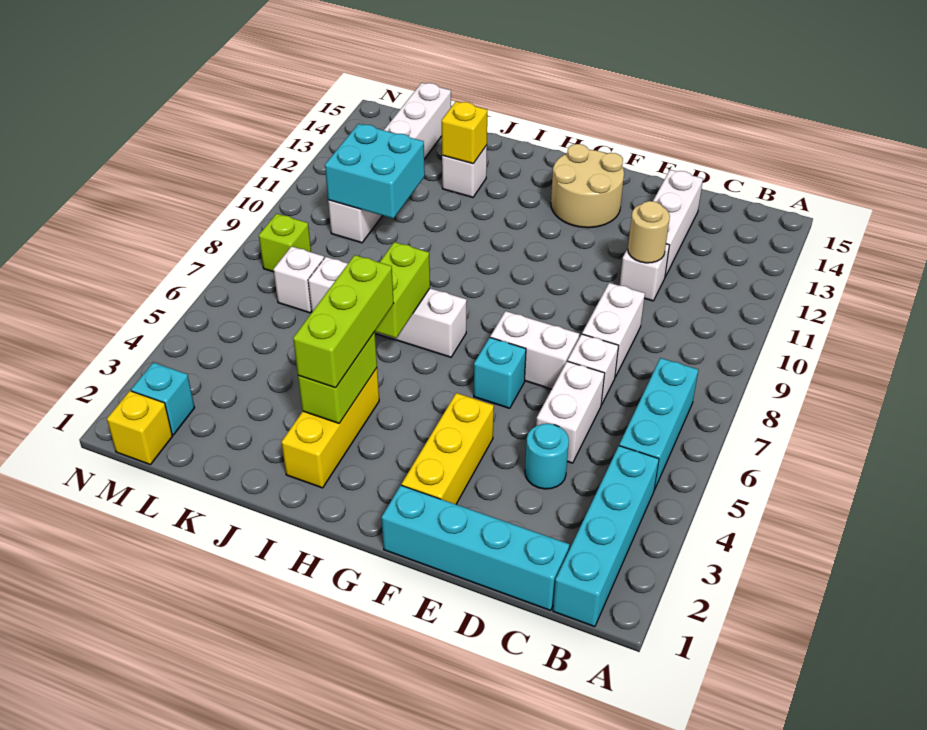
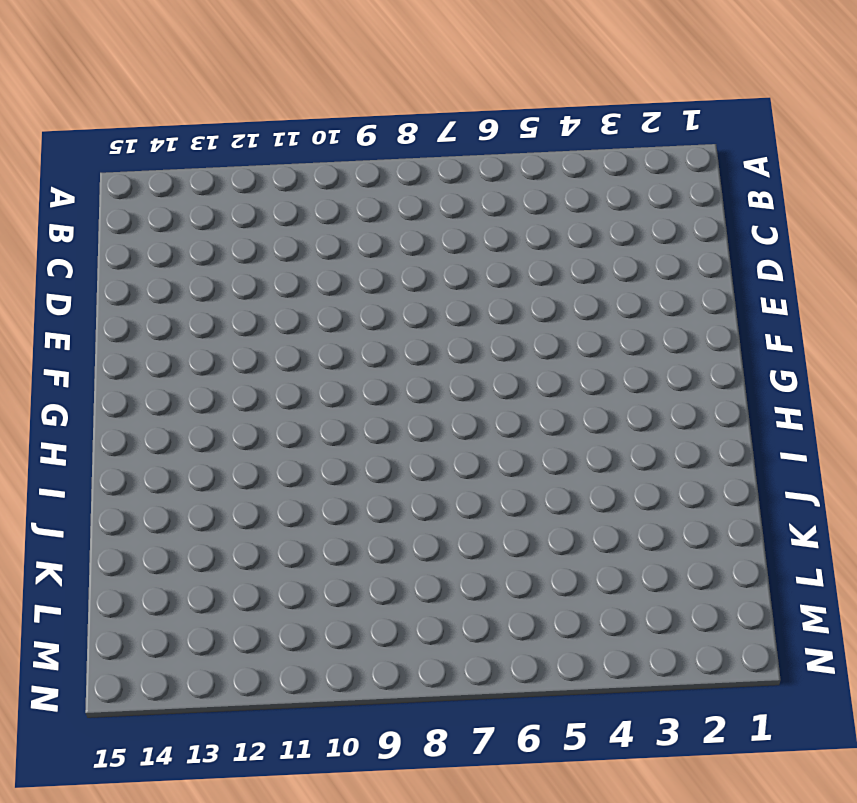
none -> cyan brick B1:B4 level 1
none -> cyan brick B5:B7 level 1
none -> cyan brick C1:F1 level 1

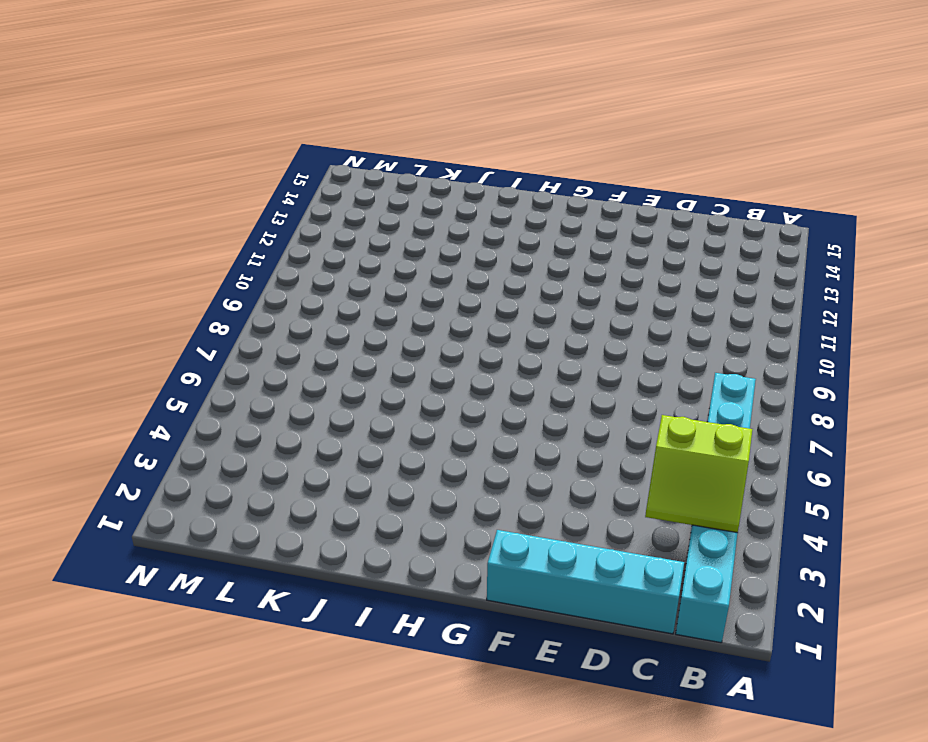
lime slope B3:C4 level 2 top 4 -> none
none -> cyan round brick D4 level 1
none -> white brick D5:D6 level 1
none -> white brick D7 level 1

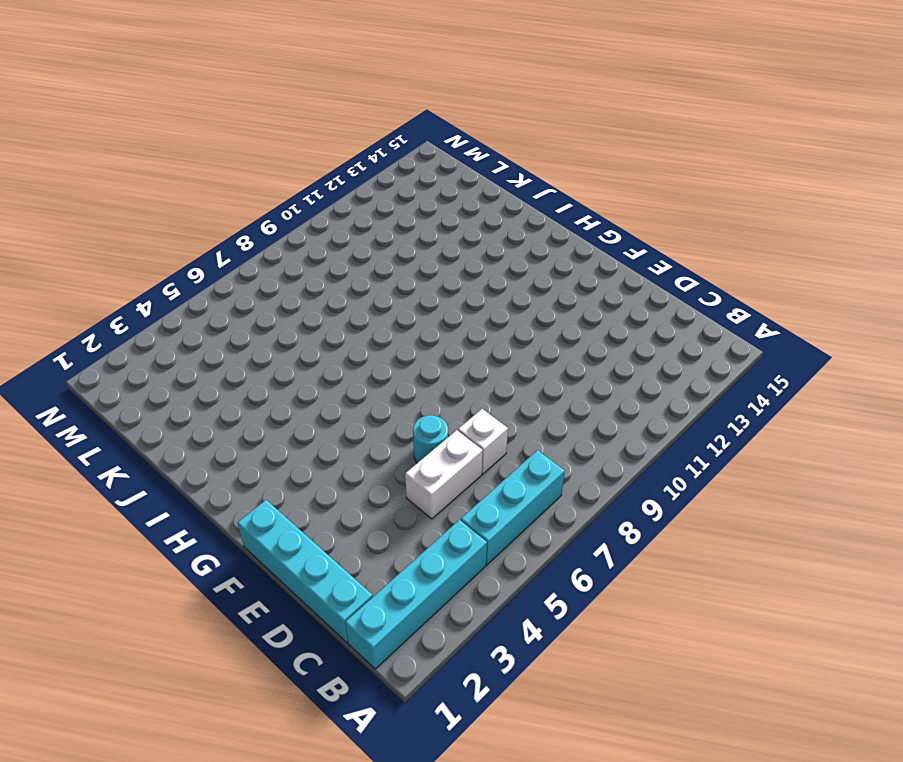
cyan round brick E6 level 1 -> cyan round brick D4 level 1
none -> white brick D8:D9 level 1
none -> white brick D11 level 1
none -> white brick D12:D14 level 1

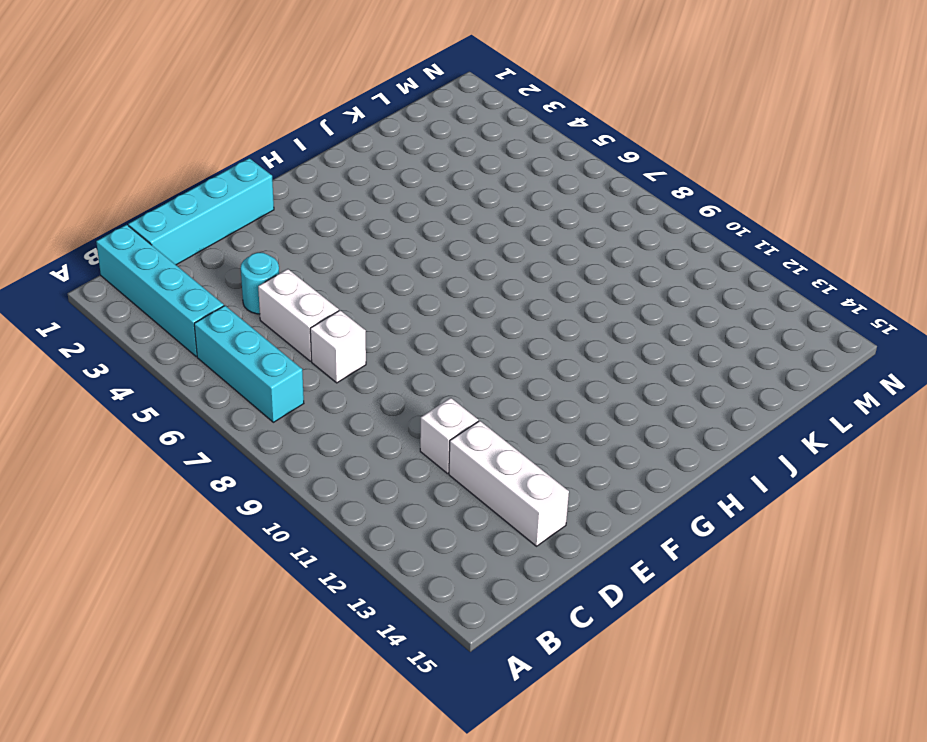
none -> white brick D8:D9 level 1
none -> white brick E7:F7 level 1
none -> yellow brick F2:F4 level 1

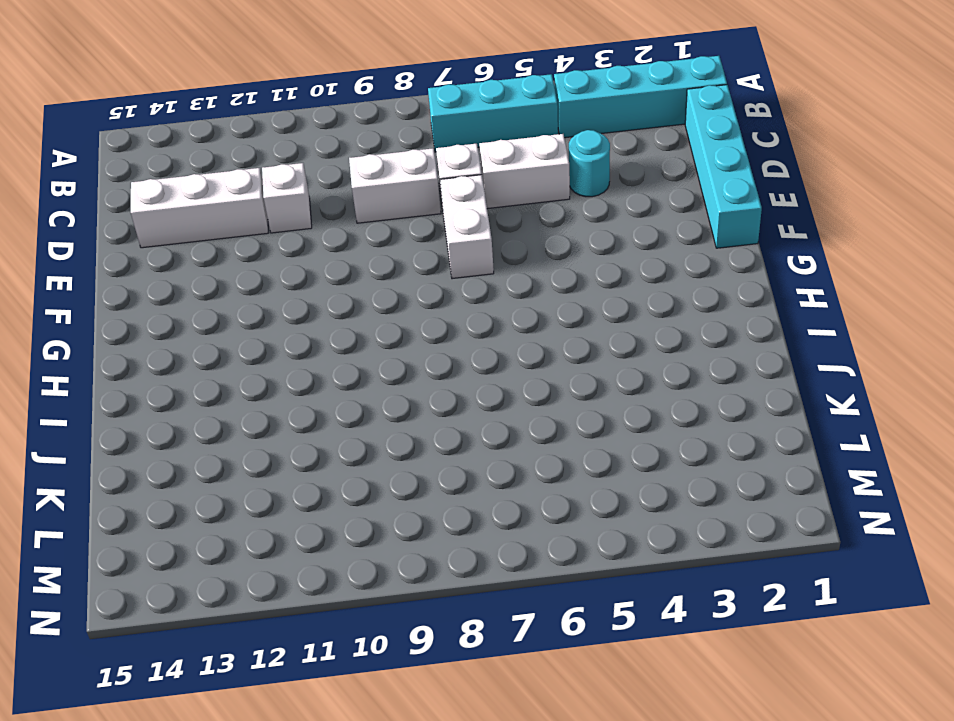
none -> yellow brick F2:F4 level 1
none -> cyan brick F6 level 1
none -> tan round brick F13:G14 level 1

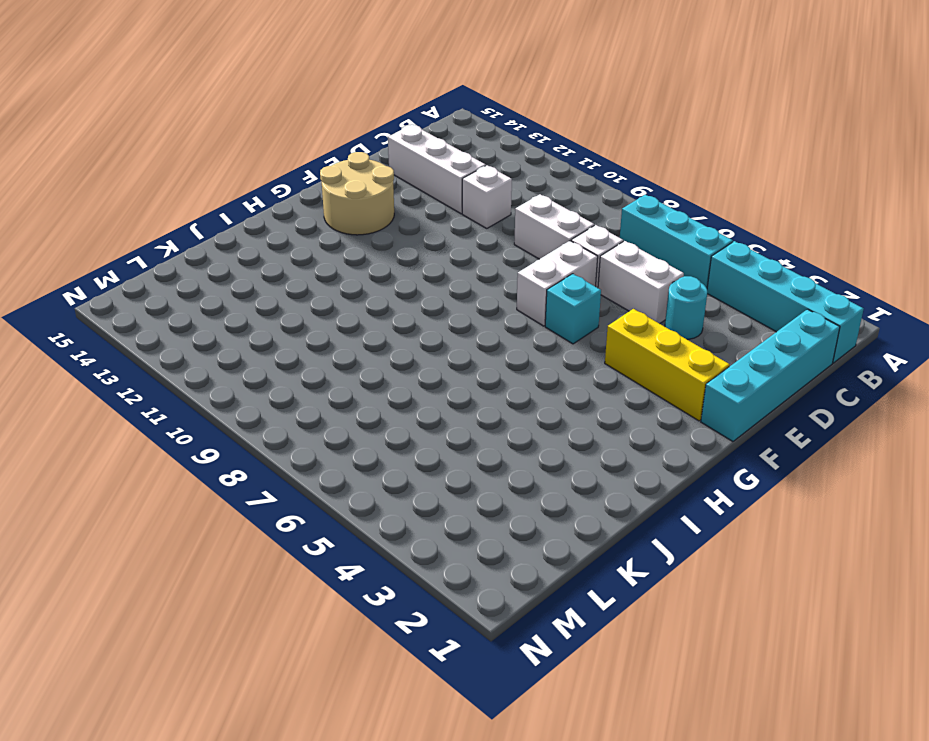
none -> white brick H7:K7 level 1
none -> yellow brick I2:I4 level 1
none -> white brick J13 level 1

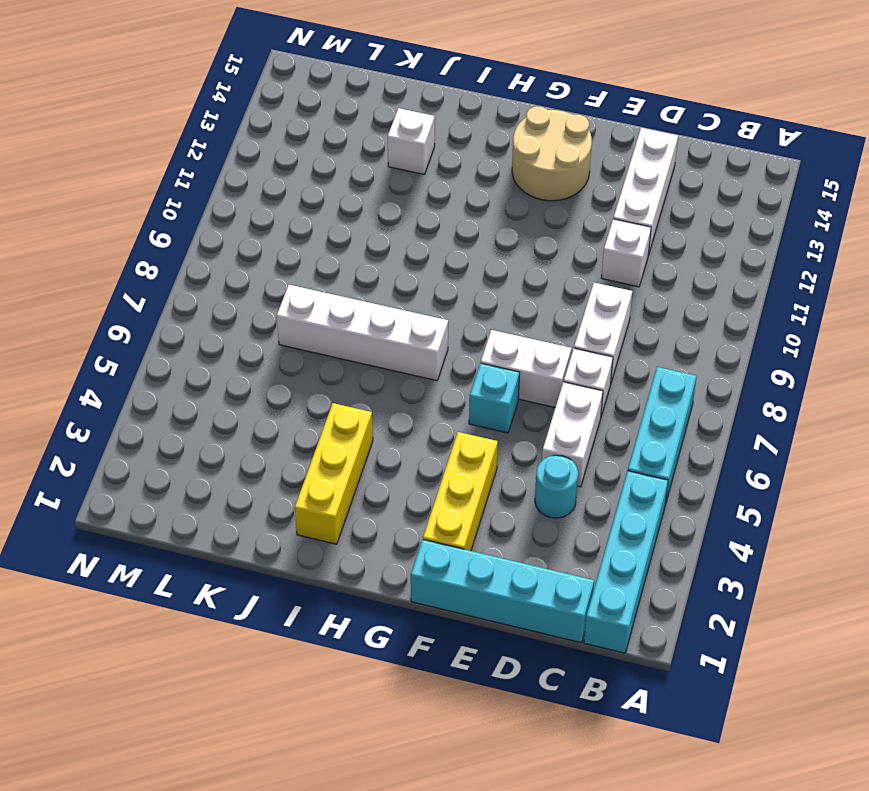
none -> white brick L7 level 1
none -> white brick L10:L15 level 1
none -> yellow brick M1 level 1

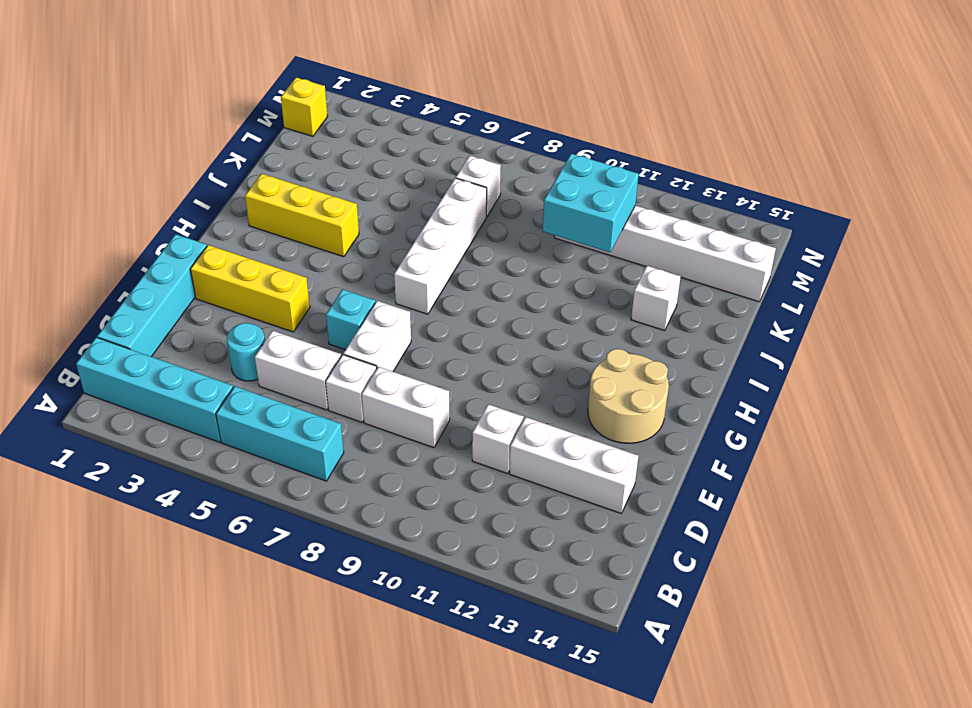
none -> cyan brick M2 level 1
none -> lime brick M8 level 1
none -> tan round brick D11 level 2

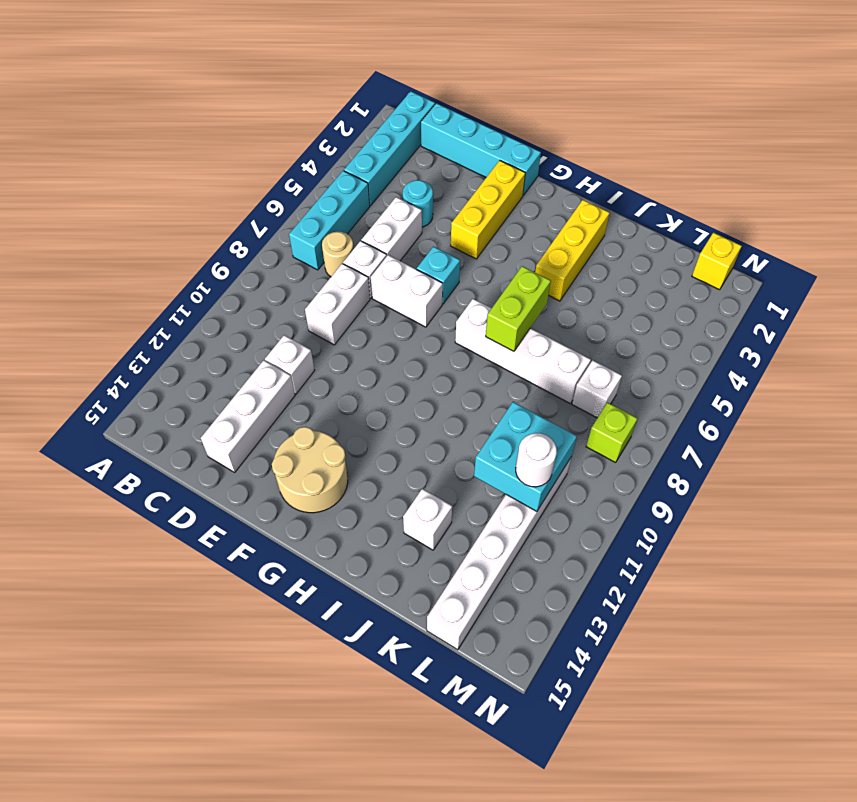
tan round brick C7 level 1 -> tan round brick D11 level 2
white round brick L11 level 3 -> none
none -> cyan brick M2 level 1
none -> lime brick I3:I4 level 2
none -> yellow brick J13 level 2

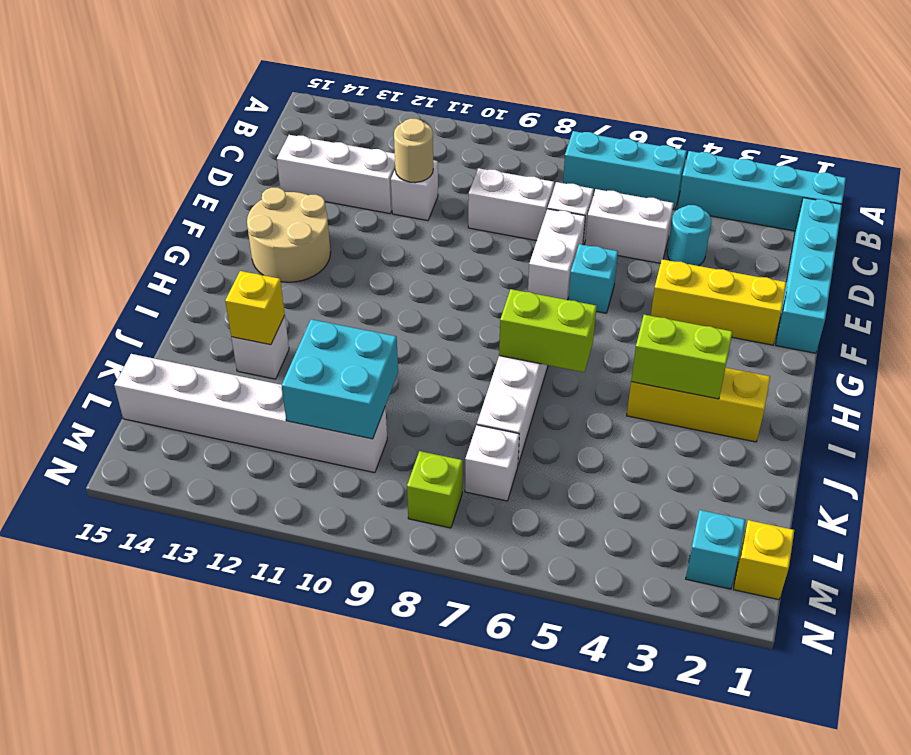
none -> lime brick I3:I5 level 3

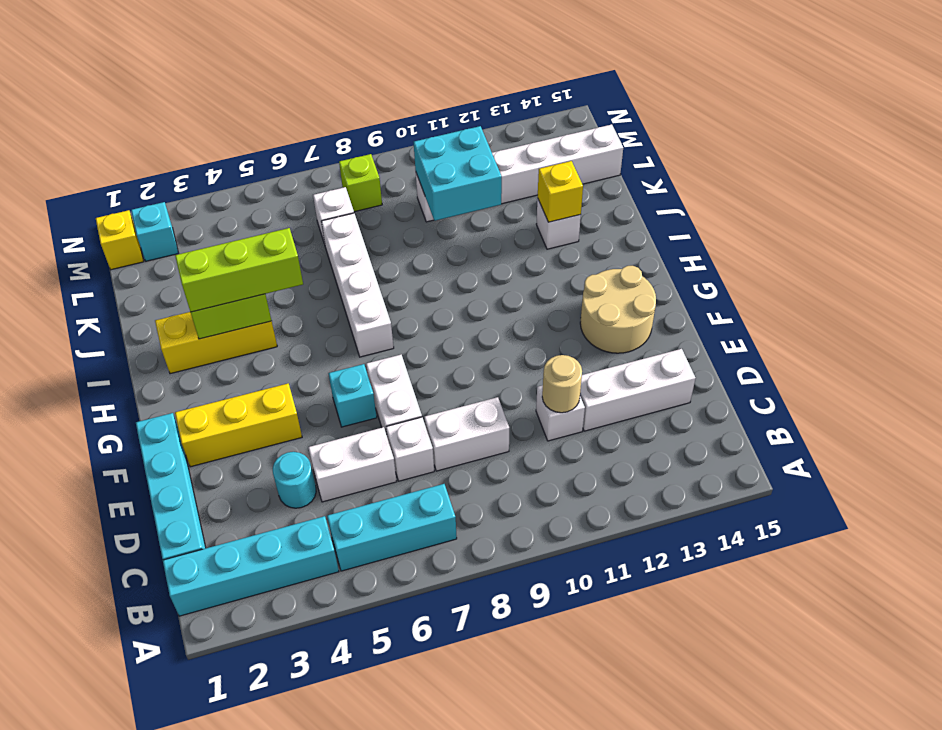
none -> lime brick I6:I7 level 2

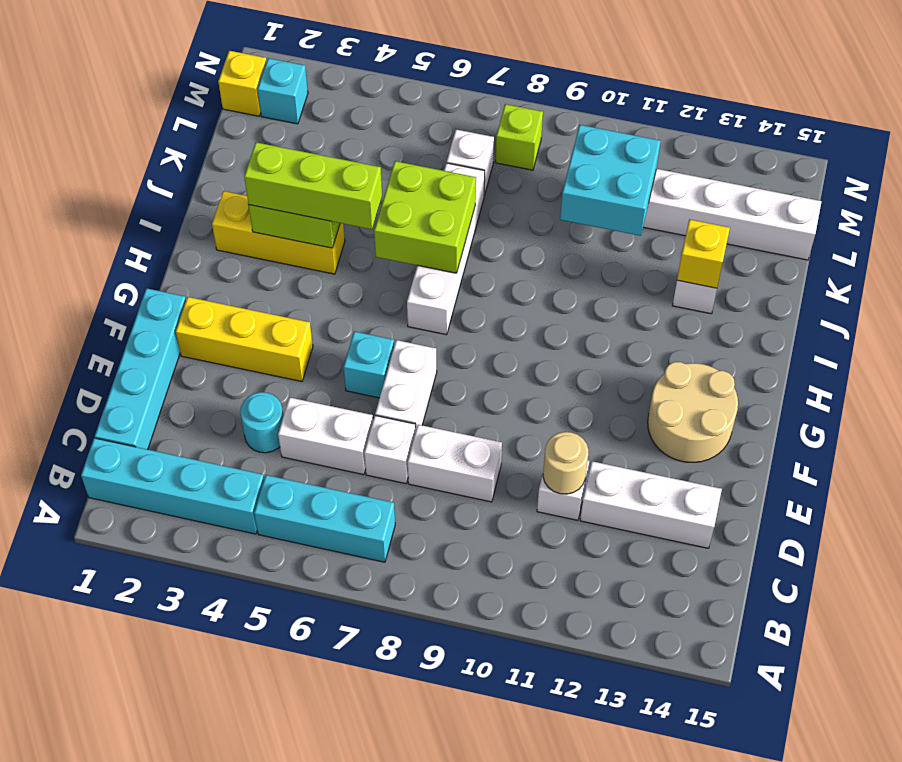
lime brick I6:J7 level 2 -> lime brick I6:I7 level 2

